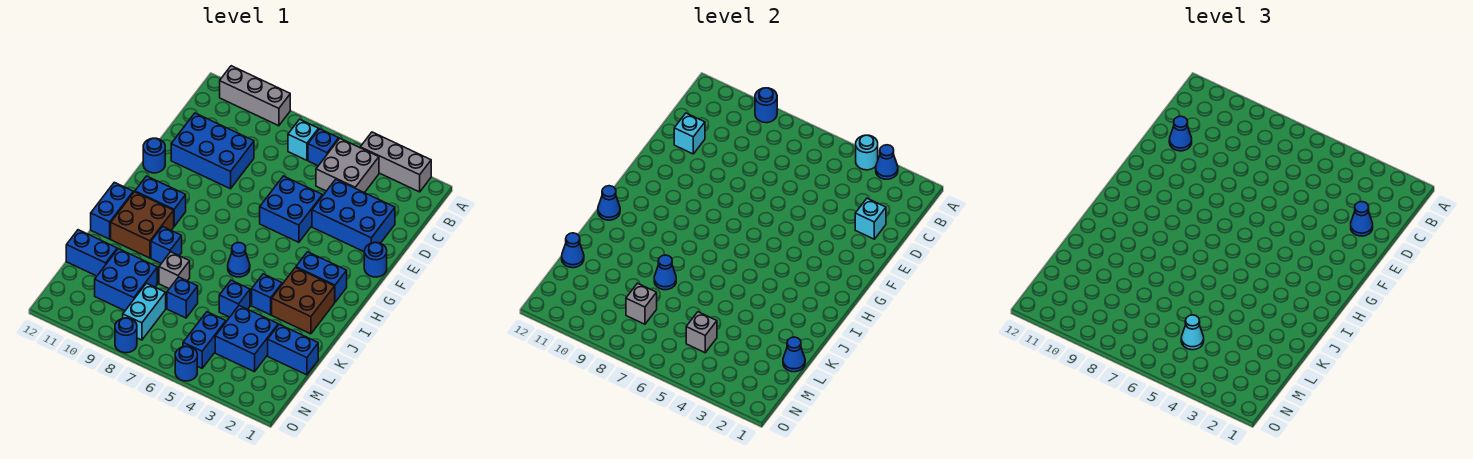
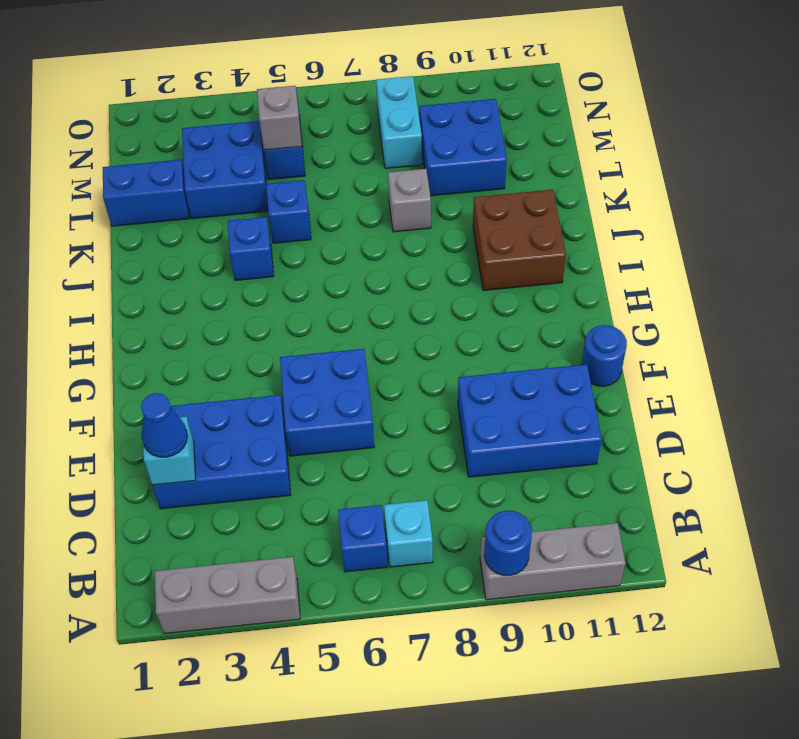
none -> grey brick B4:C5 level 1
none -> blue round brick F1 level 1
none -> blue brick H2:H3 level 1
none -> blue brick H10:H11 level 1

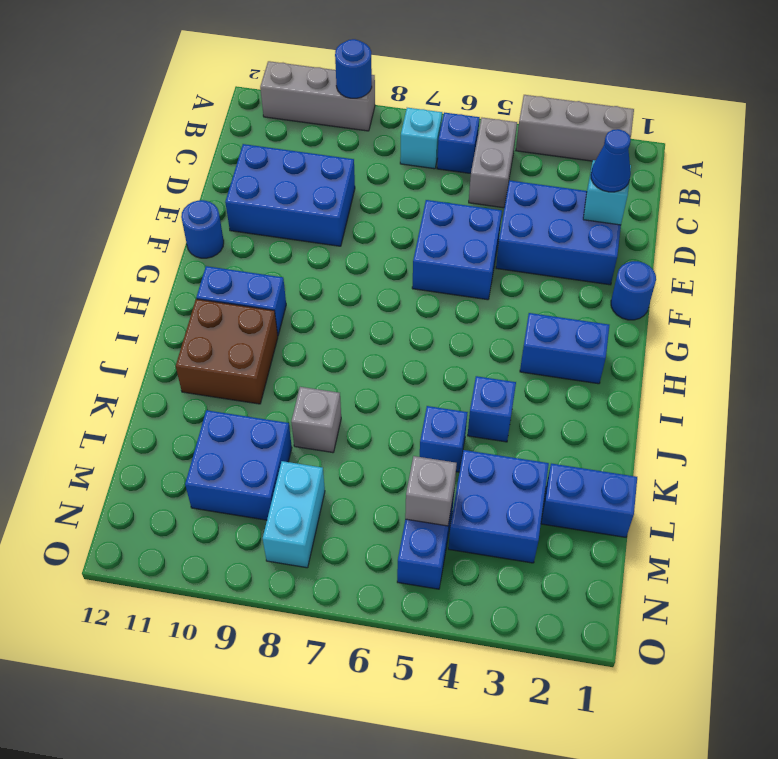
grey brick B5:C5 level 1 -> grey brick B4:C5 level 1
none -> brown brick I2:J3 level 1
none -> blue cone I6 level 1
none -> blue brick I12:J12 level 1
none -> blue brick J9 level 1

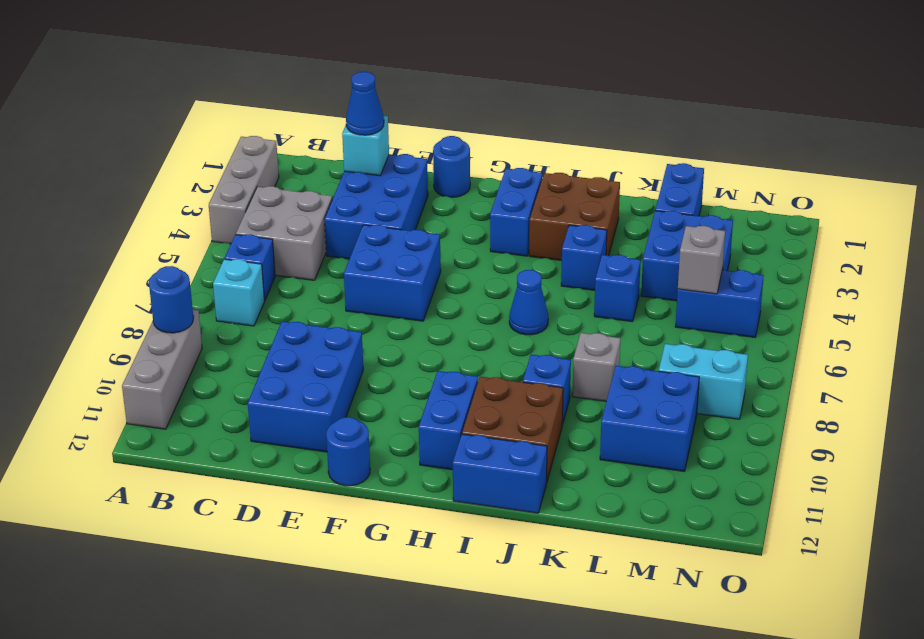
none -> blue brick L7 level 1
none -> blue brick L11:L12 level 1
none -> blue round brick O5 level 1
none -> blue round brick O8 level 1

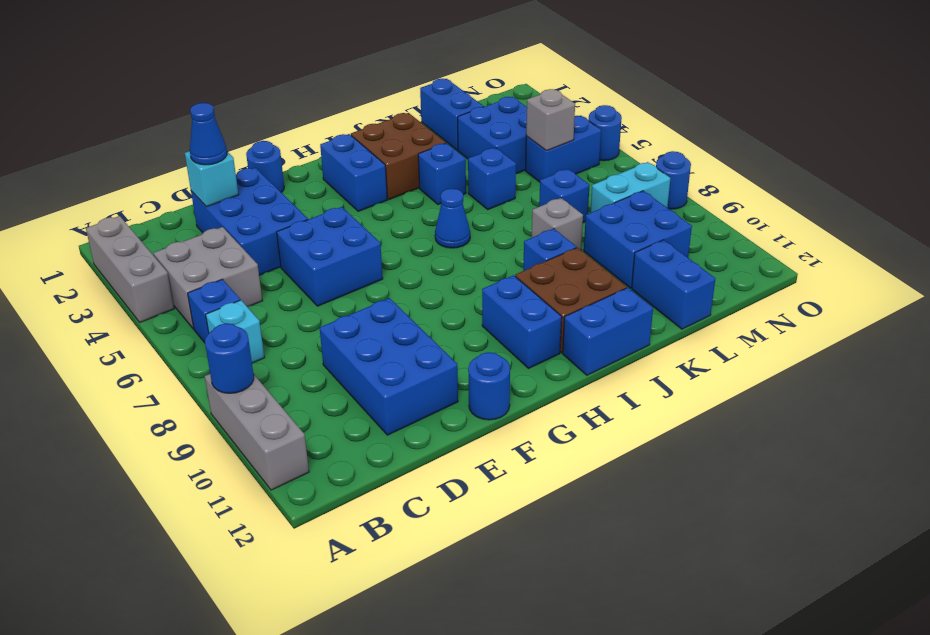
none -> blue cone A3 level 2
none -> cyan round brick A4 level 2
none -> cyan brick D11 level 2
none -> blue cone I12 level 2

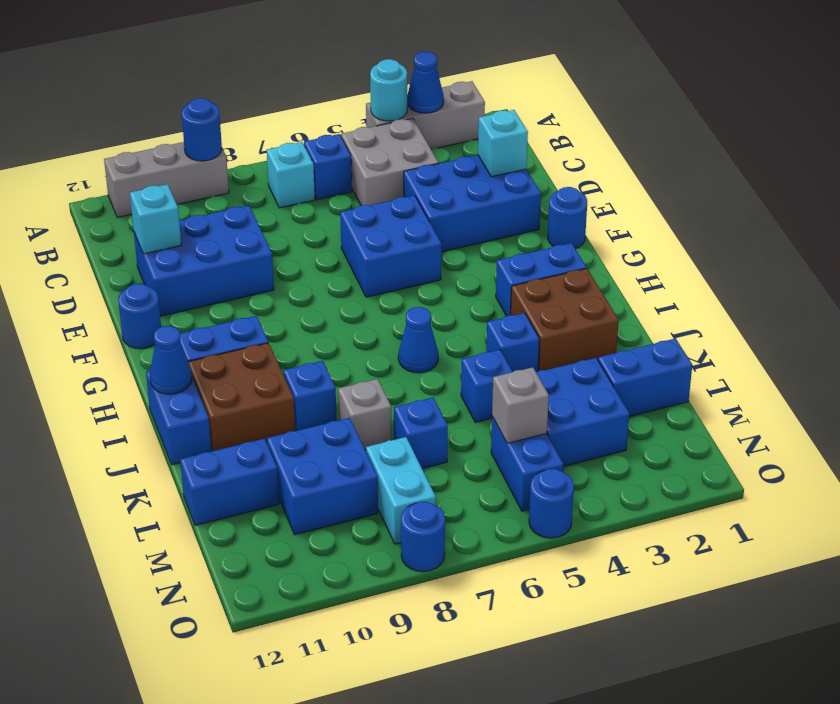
none -> blue cone K8 level 2
none -> blue cone L1 level 2
none -> blue cone L12 level 2
none -> grey brick M8 level 2

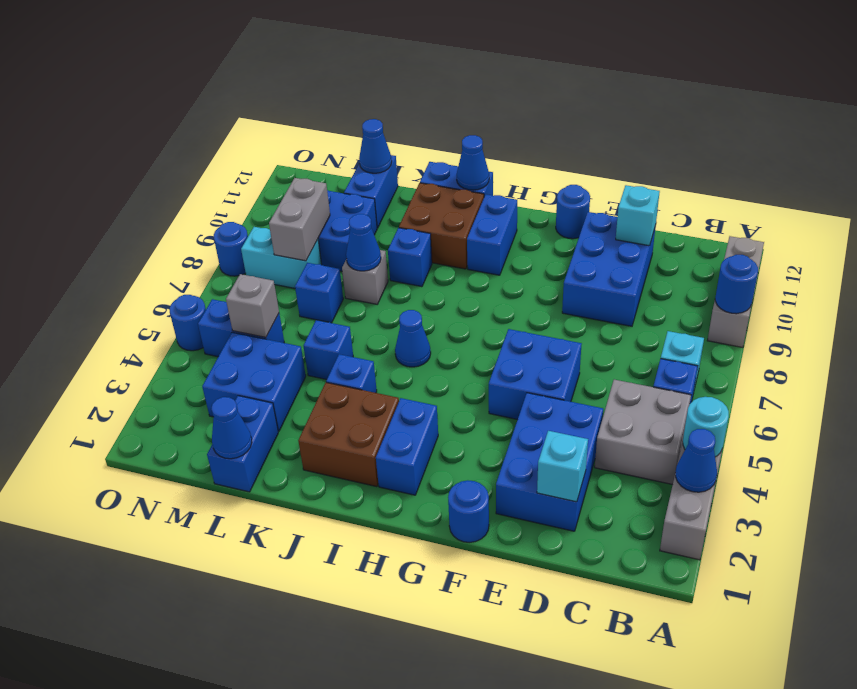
grey brick M8:M9 level 2 -> grey brick M8 level 2
none -> blue cone D2 level 3
none -> blue cone D11 level 3
none -> cyan cone M5 level 3

